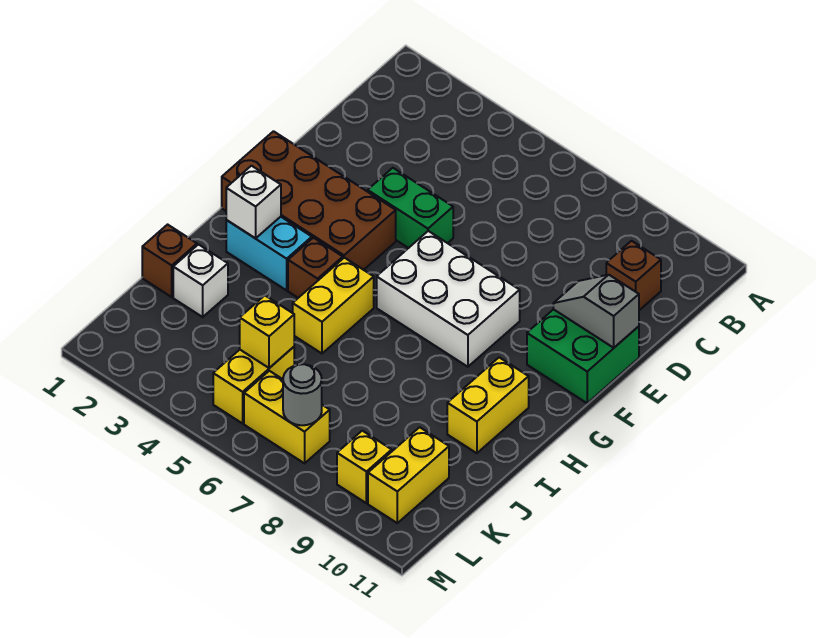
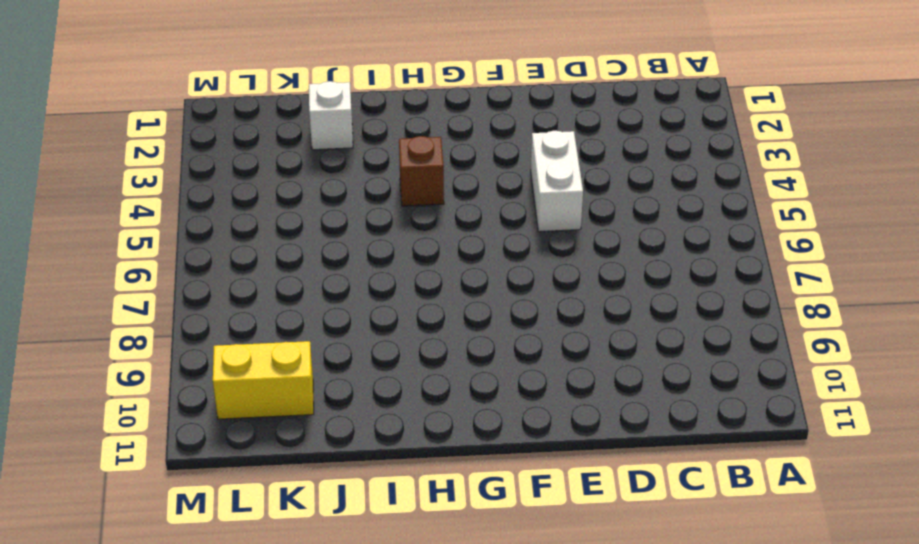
white brick E4:E5 level 1 -> green brick E4:E5 level 1
none -> brown brick C10 level 1
none -> green brick E10:F11 level 1
none -> brown brick F1:G4 level 1

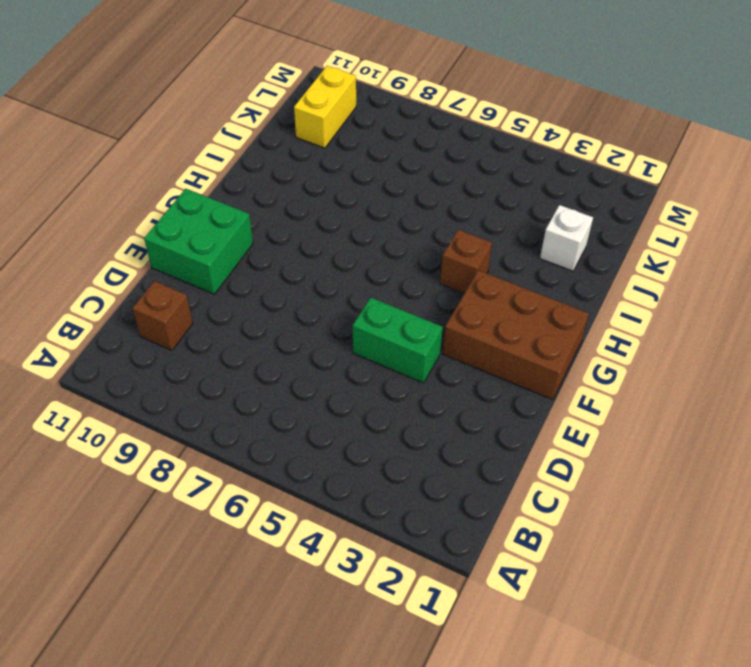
brown brick F1:G3 level 1 -> brown brick F1:G4 level 1
none -> white brick F6:G8 level 1
none -> cyan brick H2:H3 level 1
none -> yellow brick H5:I5 level 1

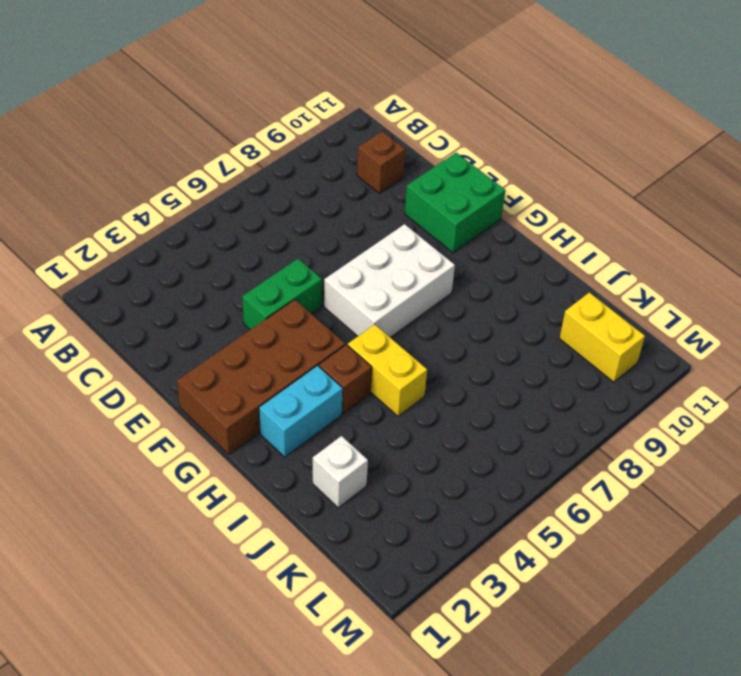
none -> yellow brick H10:I10 level 1
none -> brown brick J1 level 1
none -> yellow brick K5:L5 level 1

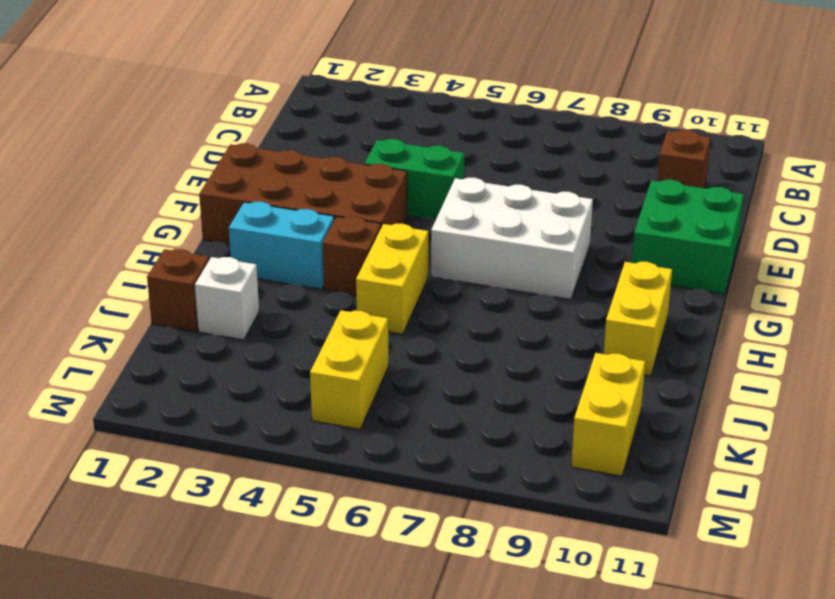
none -> yellow brick L6:L7 level 1
none -> yellow brick L9 level 1
none -> grey slope E10:E11 level 2 top 11

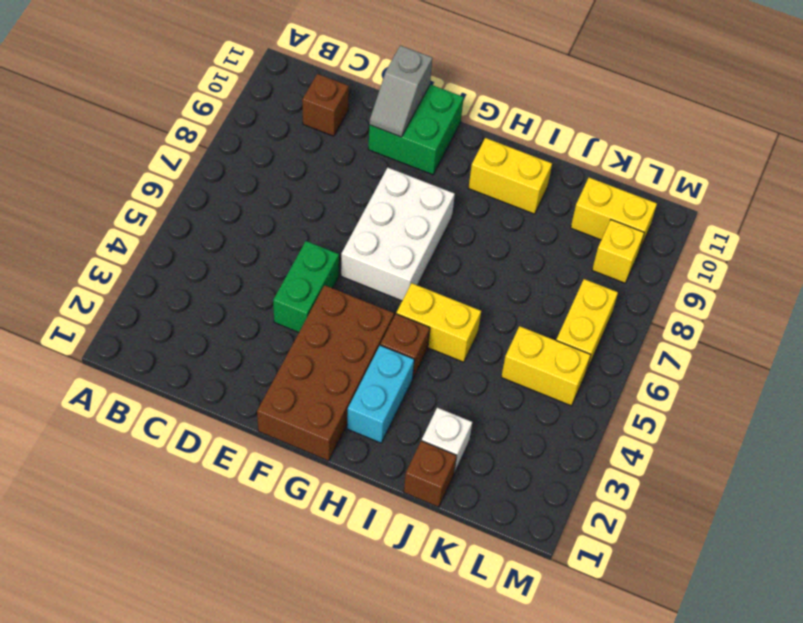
none -> white brick H2 level 2
none -> yellow brick K5 level 2
none -> grey round brick L7 level 2

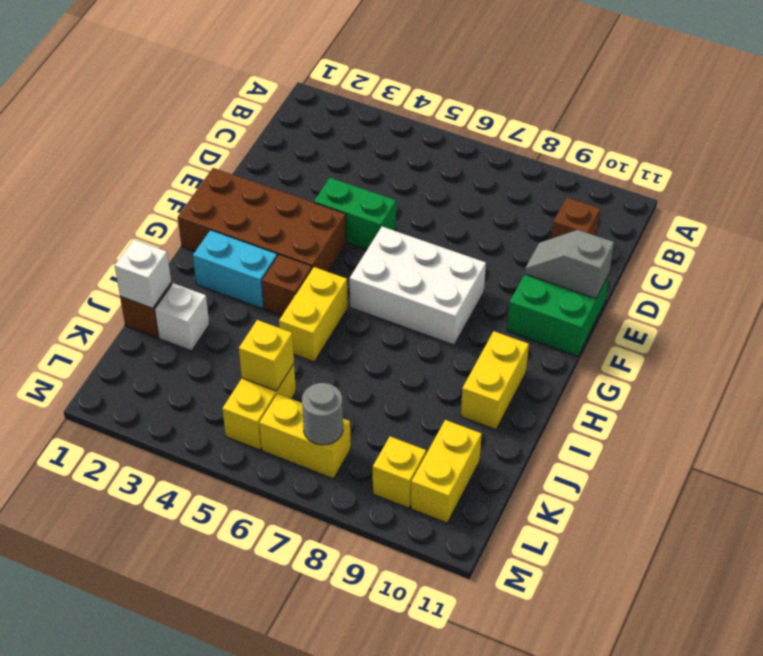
white brick J1 level 2 -> white brick H2 level 2

